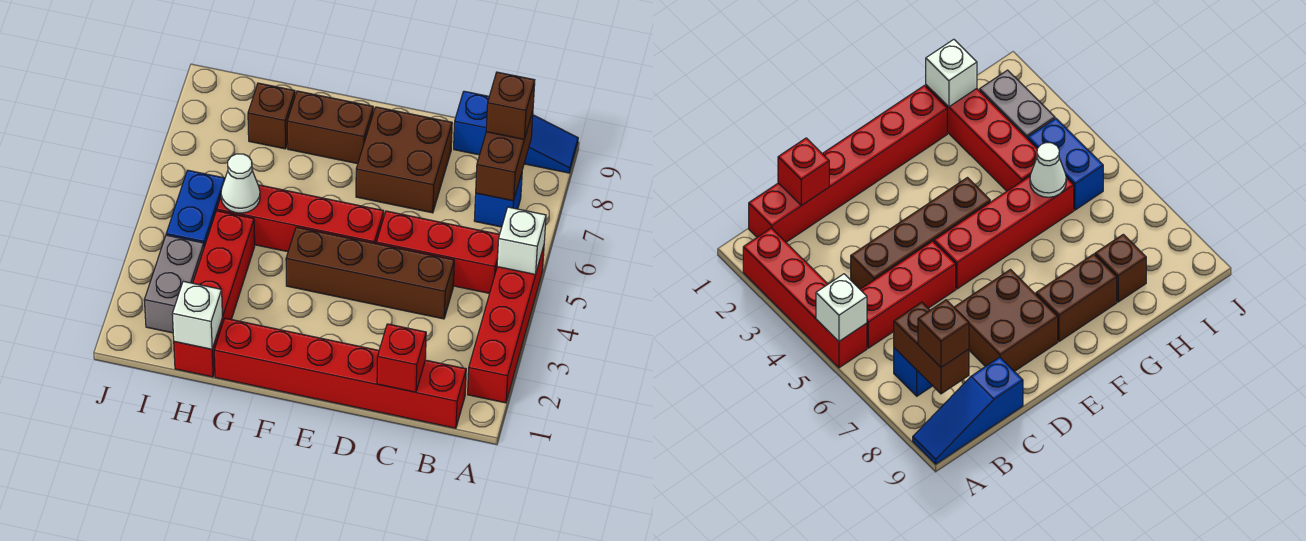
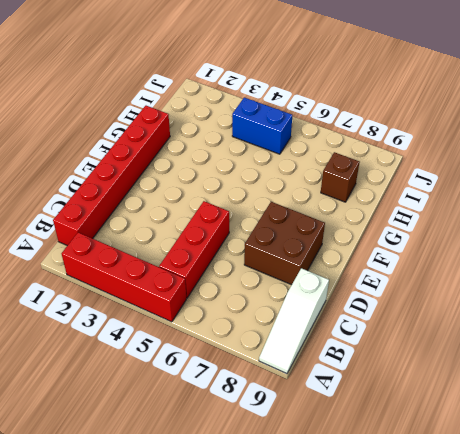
white slope A9:C9 level 1 top C -> blue slope A9:C9 level 1 top C
none -> blue brick B7 level 1
none -> brown brick C4:F4 level 1
none -> red brick E5:H5 level 1

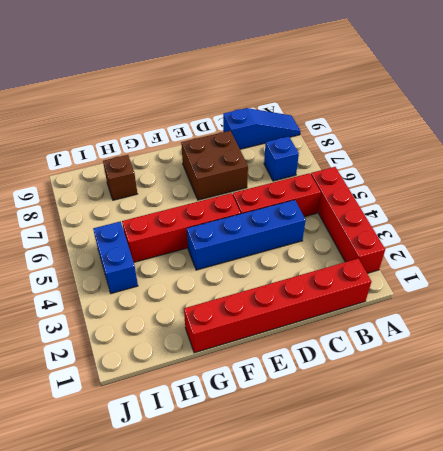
blue brick C4:F4 level 1 -> brown brick C4:F4 level 1
none -> brown brick F8:G8 level 1
none -> red brick H1:H4 level 1
none -> grey brick I2:I3 level 1

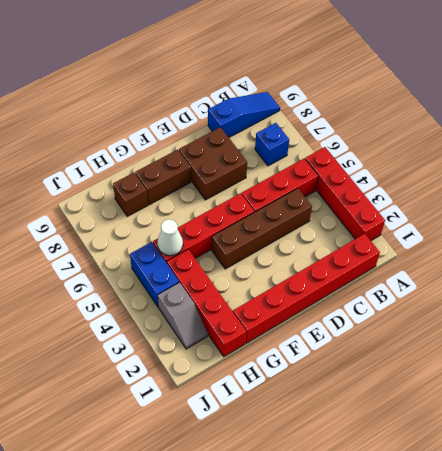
grey slope I2:I3 level 1 top 3 -> grey brick I2:I3 level 1
none -> white brick A5 level 2
none -> brown brick B7:B8 level 2
none -> red brick C1 level 2

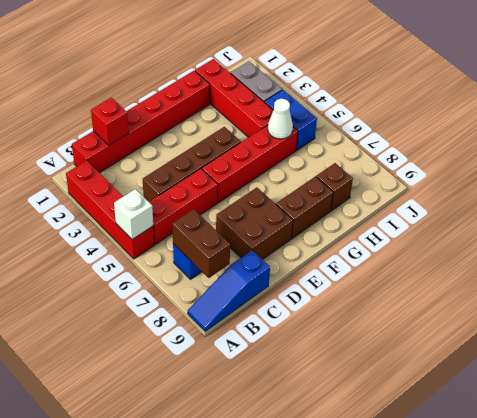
none -> white brick H1 level 2
none -> brown brick B8 level 3

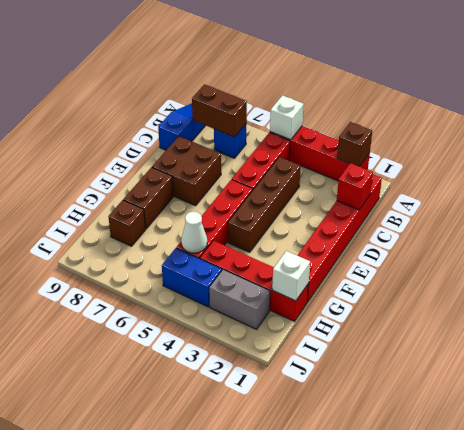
brown brick A2 level 2 -> brown brick B8 level 3

